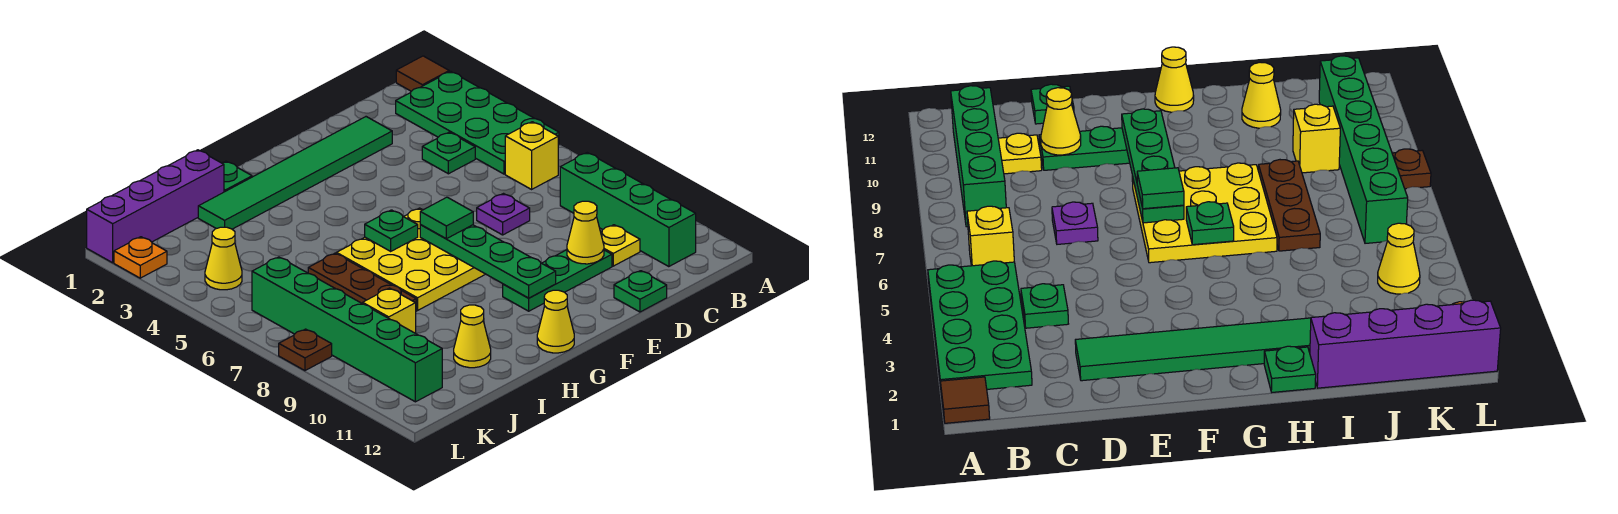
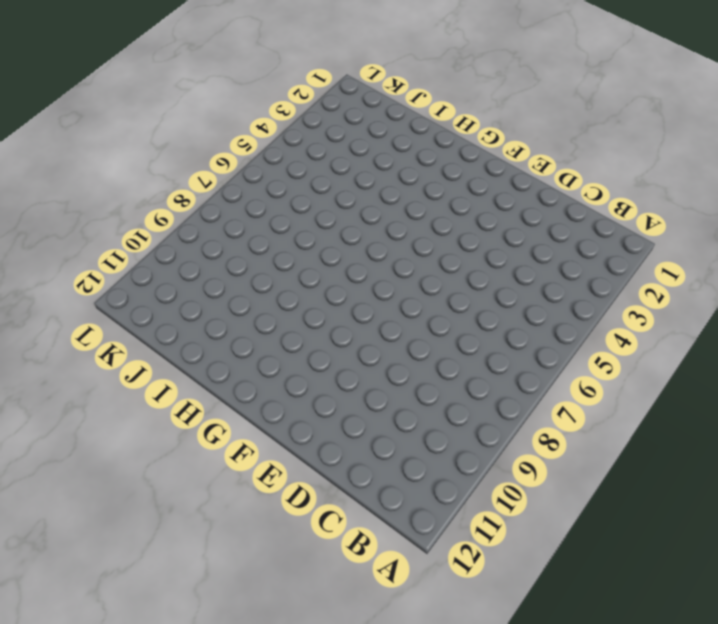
none -> brown tile A1 level 1
none -> green plate A2:B5 level 1
none -> yellow brick B6 level 1

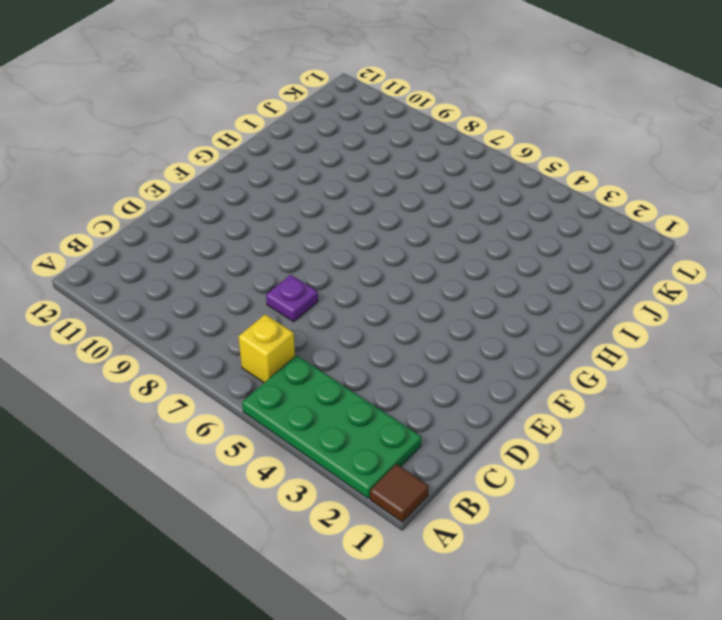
none -> green brick B8:B11 level 1
none -> green plate C4 level 1
none -> yellow plate C10 level 1

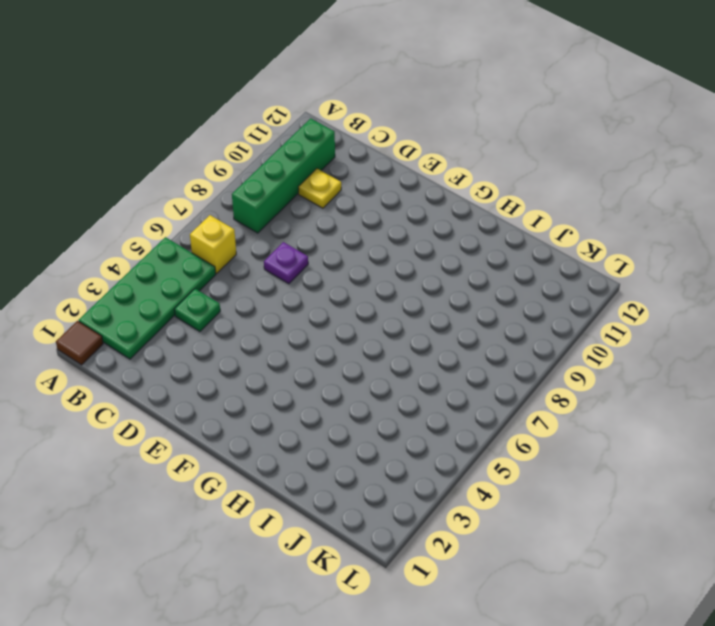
none -> green tile D2:I2 level 1
none -> green plate D10:F10 level 1
none -> green plate D12 level 1

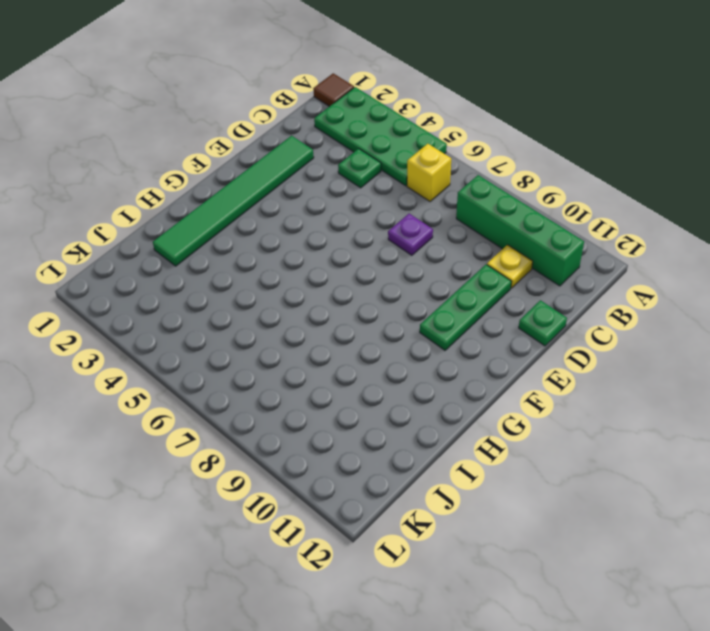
none -> yellow plate F6:H8 level 1
none -> yellow cone G12 level 1
none -> green plate H1 level 1

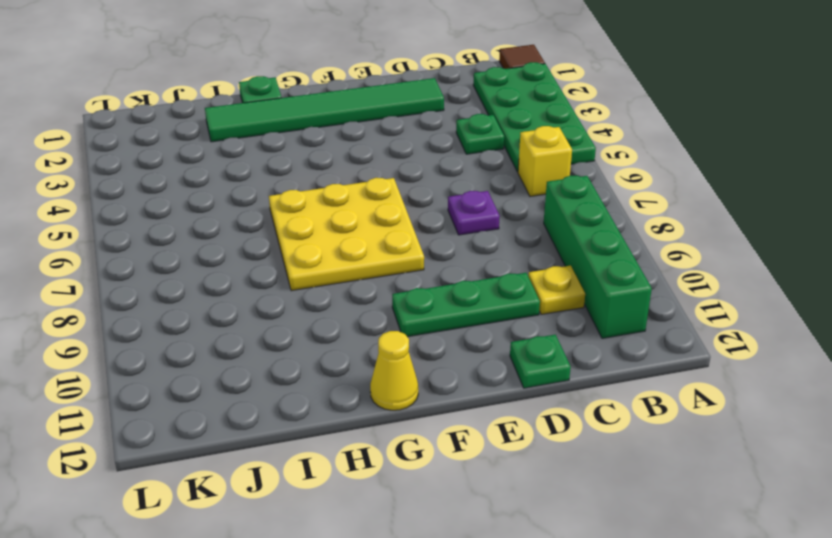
none -> purple brick I1:L1 level 1
none -> brown plate I6:I8 level 1
none -> yellow cone I11 level 1

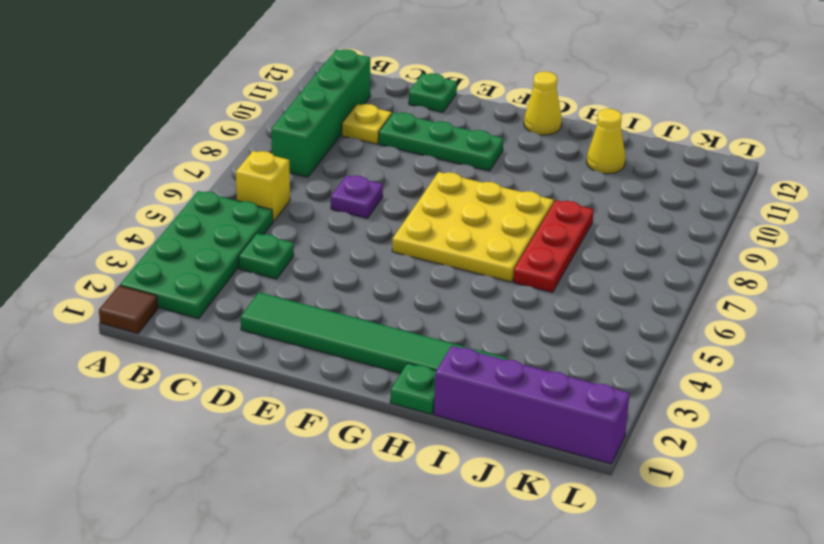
red plate I6:I8 level 1 -> brown plate I6:I8 level 1
none -> yellow brick J9 level 1
none -> yellow cone K4 level 1
none -> green brick K6:K11 level 1

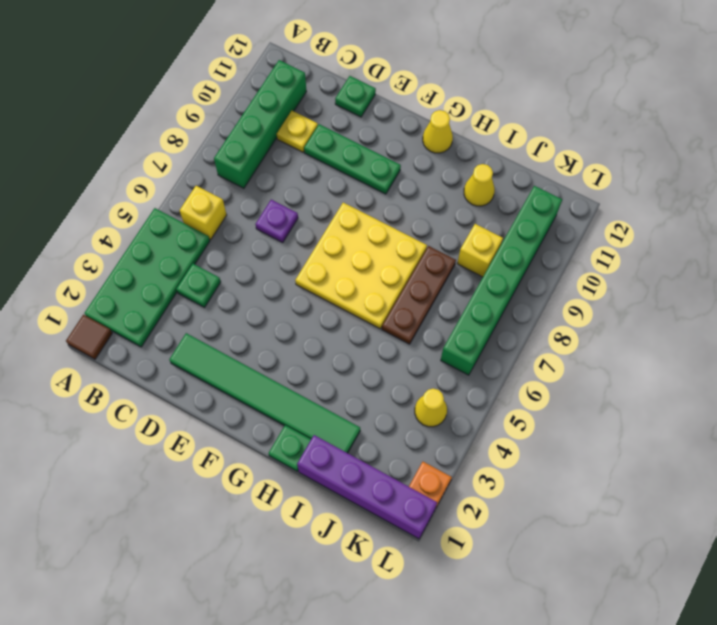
none -> brown plate L8 level 1
none -> yellow cone D10 level 2
none -> green plate F7:F10 level 2

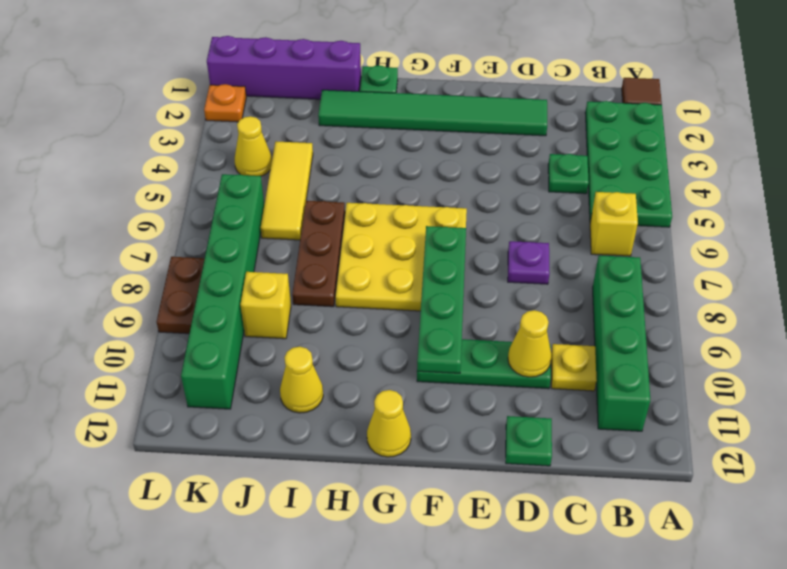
yellow tile J4:J6 level 1 -> none
brown plate L8:L9 level 1 -> brown plate L8 level 1
none -> green plate G6 level 2
none -> green tile F7 level 3

